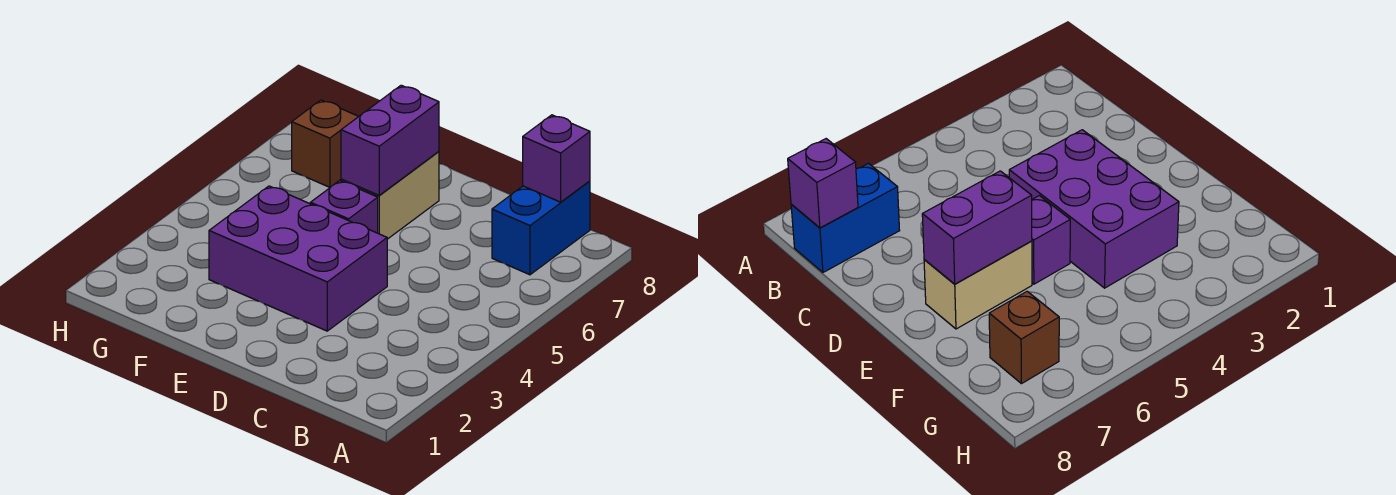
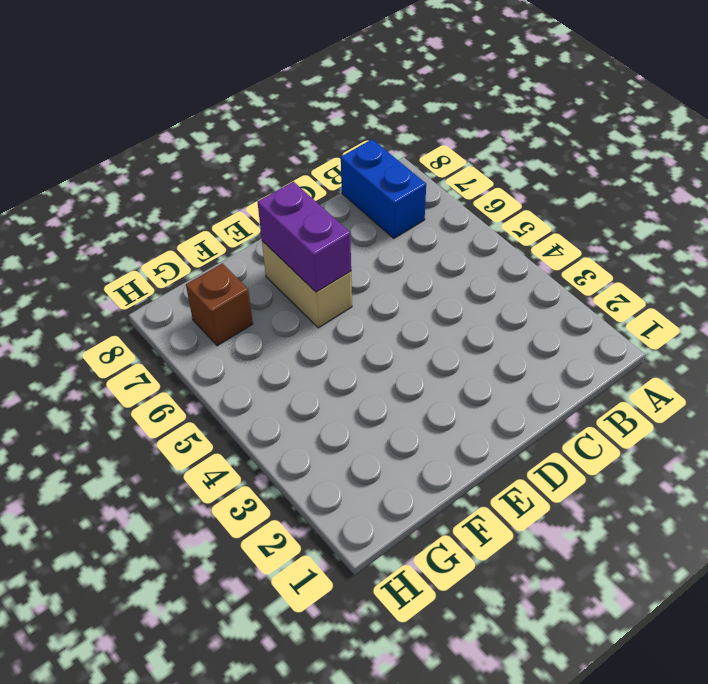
none -> purple brick D3:F4 level 1
none -> purple brick E5 level 1

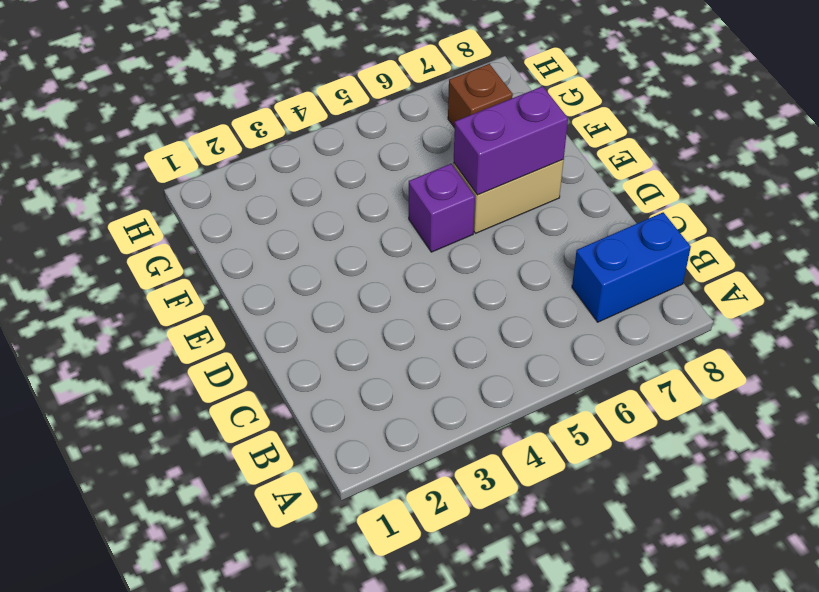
none -> purple brick D3:F4 level 1
none -> purple brick B8 level 2

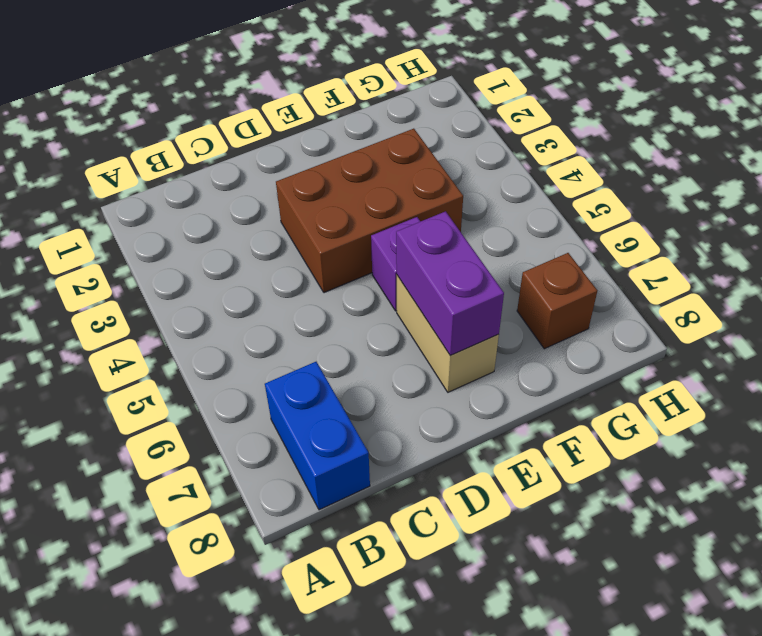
brown brick D3:F4 level 1 -> purple brick D3:F4 level 1
none -> purple brick B8 level 2

